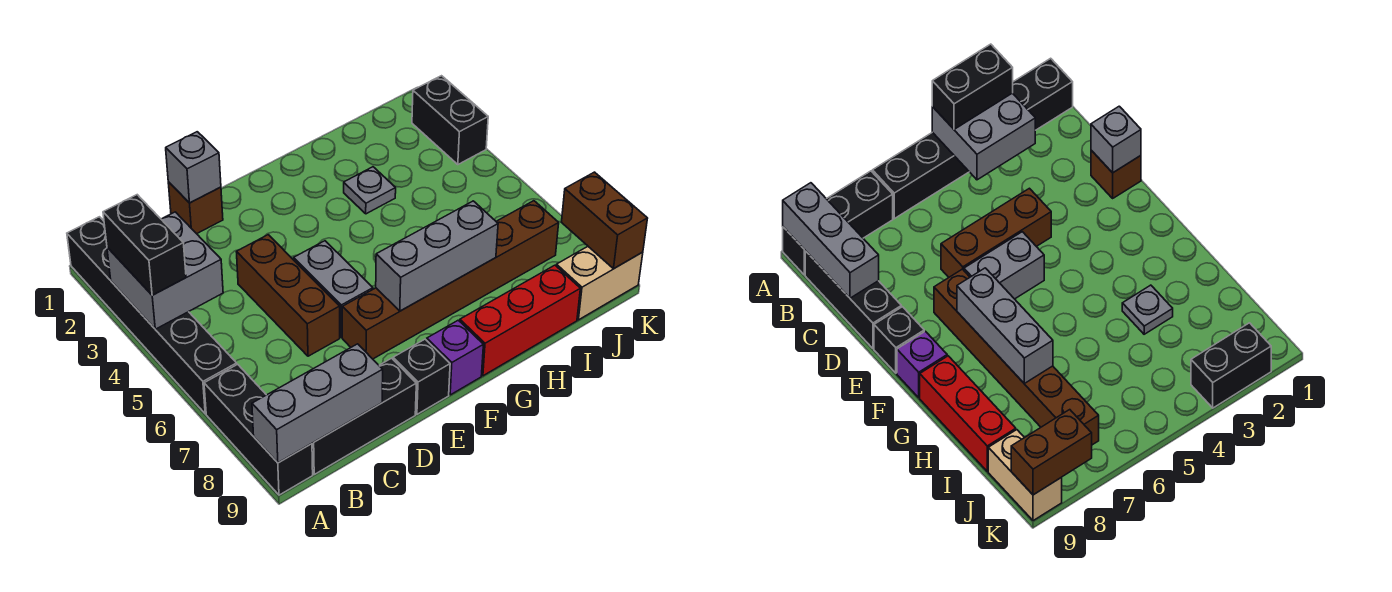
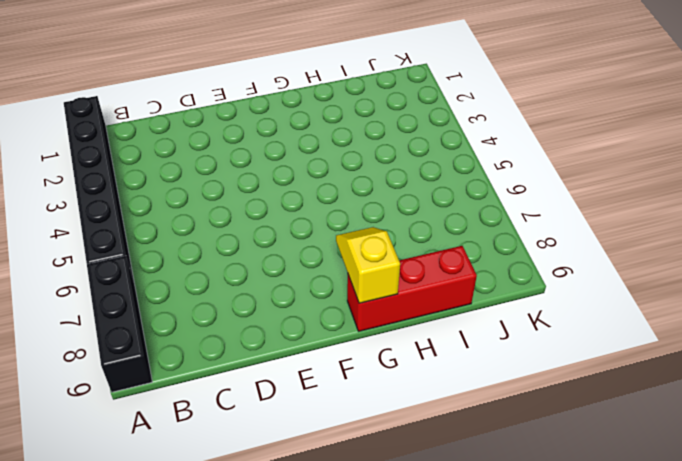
yellow slope G8:G9 level 2 top 9 -> none
none -> black brick B9:D9 level 1
none -> brown brick D1 level 1
none -> brown brick D4:D6 level 1

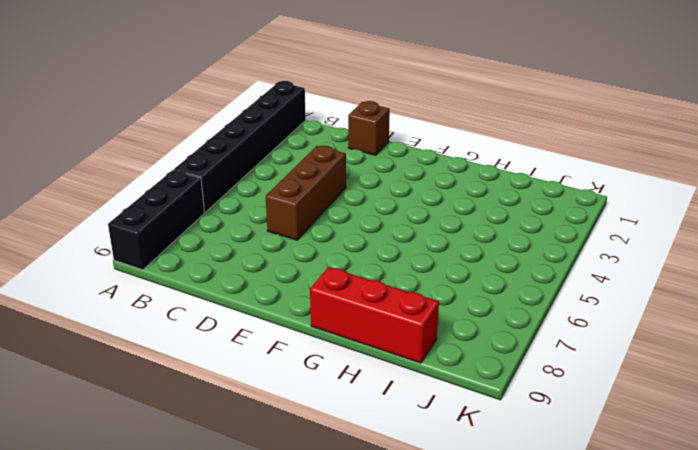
none -> black brick B9:D9 level 1
none -> grey brick E5:E6 level 1
none -> brown brick E7:J7 level 1

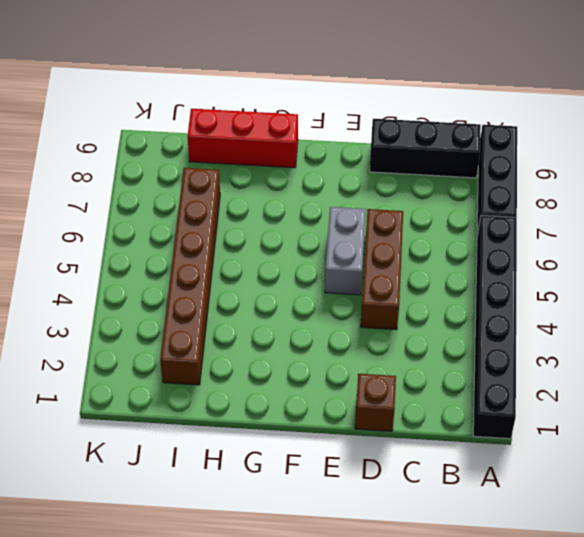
brown brick I2:I7 level 1 -> brown brick E7:J7 level 1
none -> black brick E9 level 1
none -> purple brick F9 level 1
none -> grey plate H3 level 1

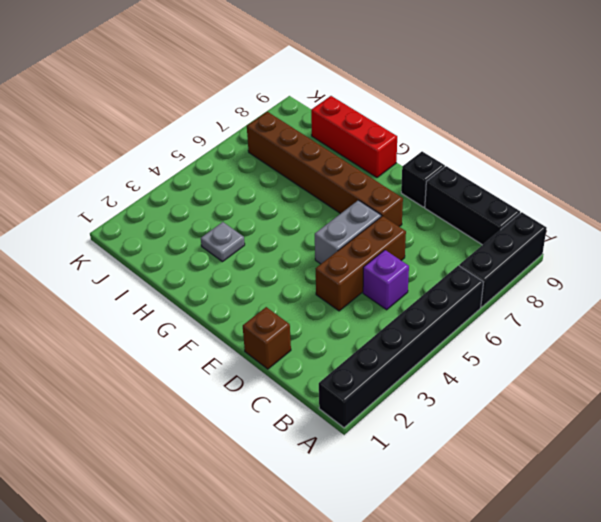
purple brick C5 level 1 -> purple brick F9 level 1
none -> tan brick J9:K9 level 1
none -> black brick K2:K3 level 1
none -> grey brick A3:B4 level 2

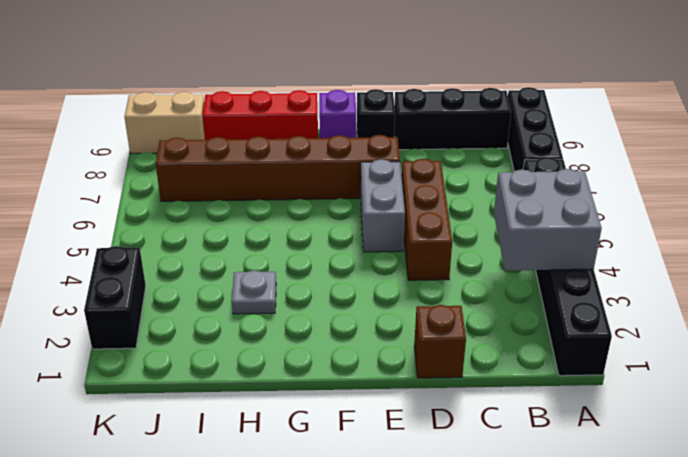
none -> grey brick A9:C9 level 2
none -> grey brick D1 level 2
none -> grey brick F7:H7 level 2

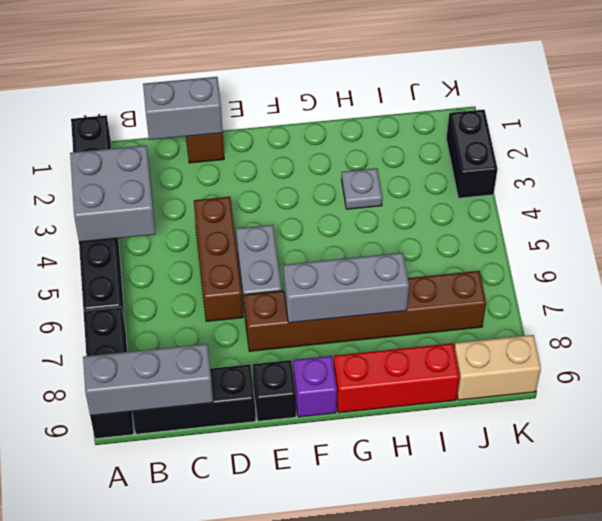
grey brick C1:D1 level 2 -> grey brick D1 level 2
none -> brown brick K8:K9 level 2
none -> black brick A3:A4 level 3

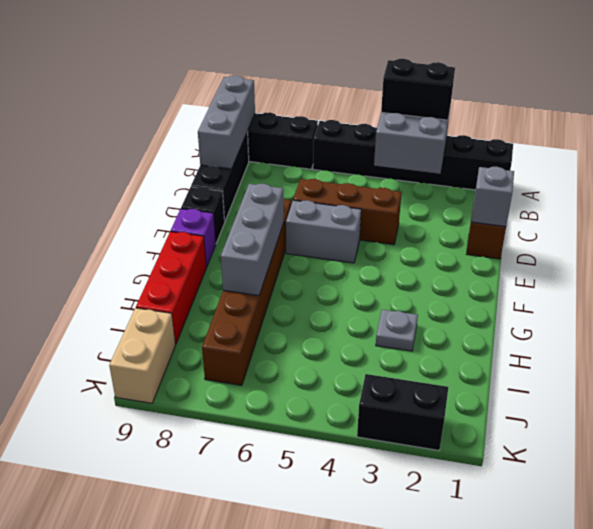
none -> brown brick K8:K9 level 2

